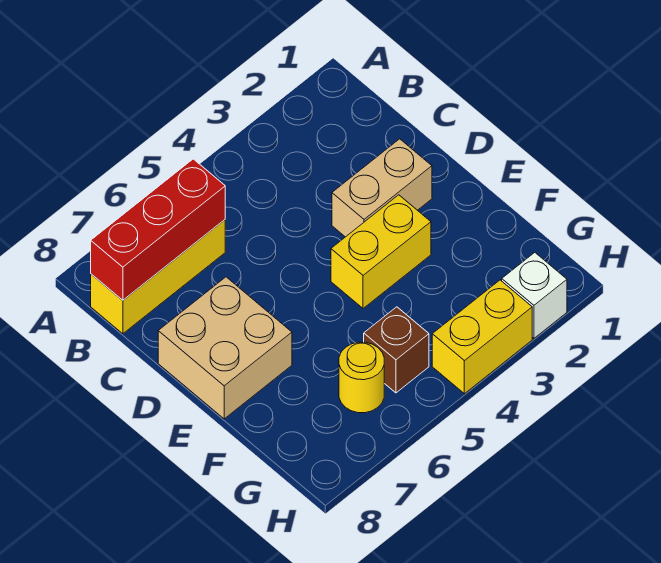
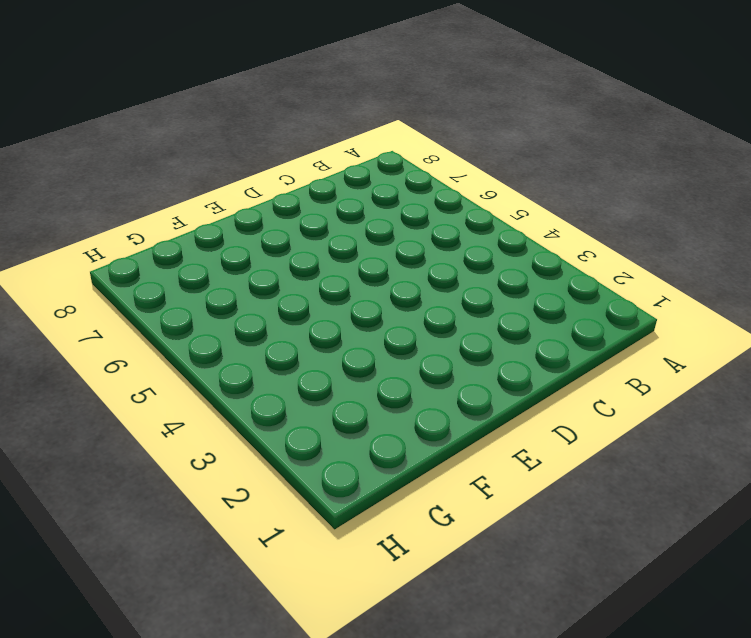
none -> yellow brick B6:B8 level 1
none -> tan brick D2:D3 level 1

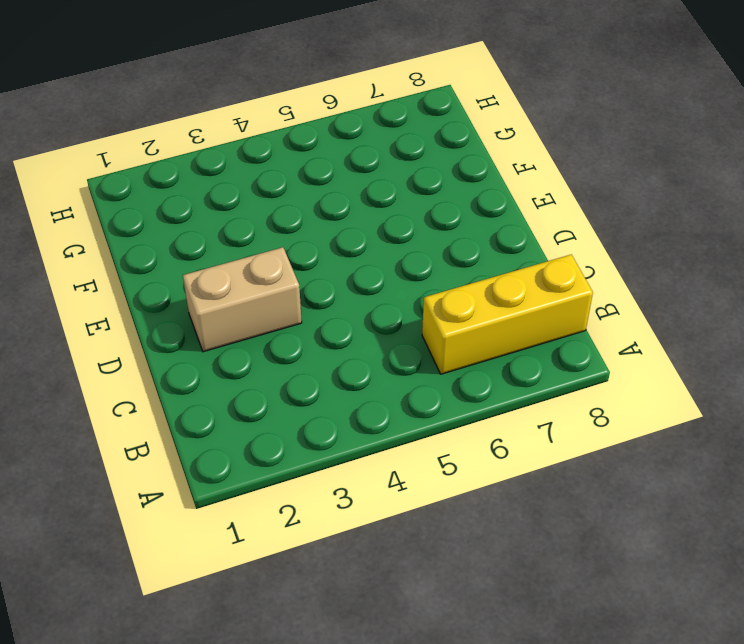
none -> tan brick D7:E8 level 1
none -> yellow brick E3:E4 level 1

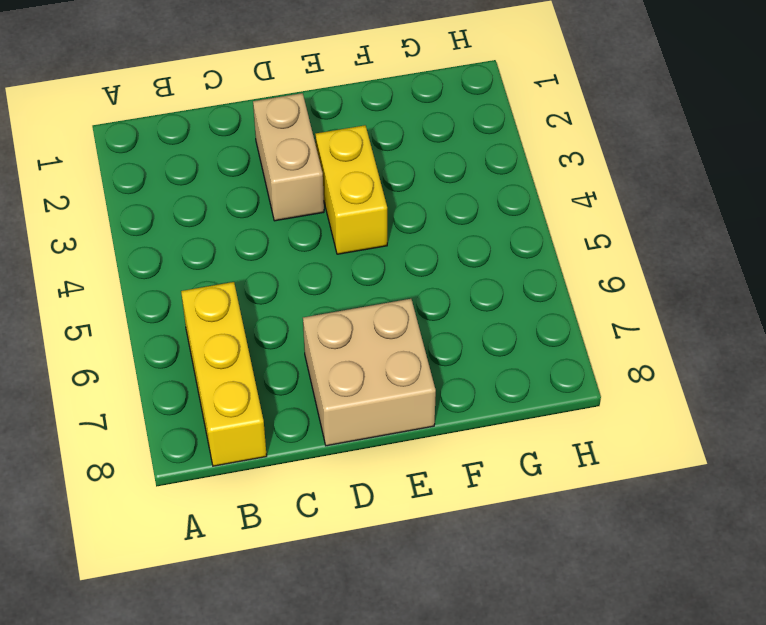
none -> brown brick G5 level 1
none -> yellow round brick G6 level 1

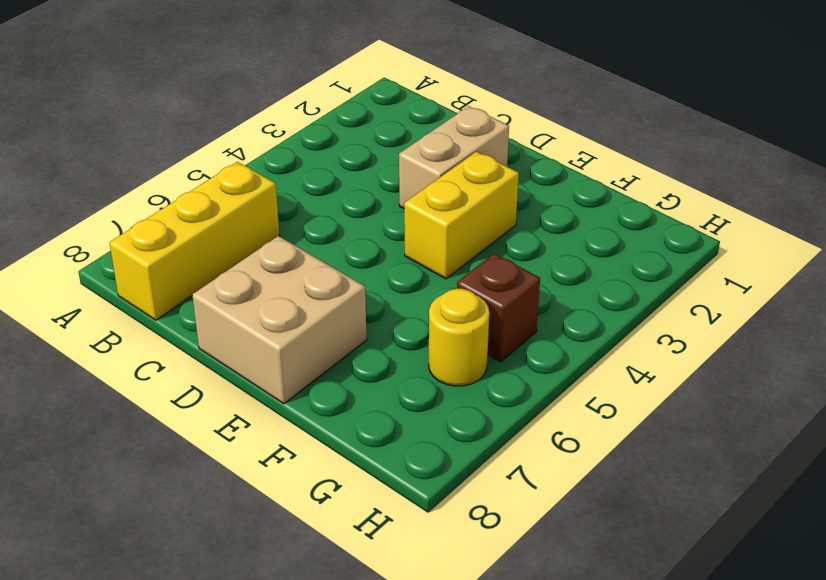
none -> white brick H2 level 1
none -> yellow brick H3:H4 level 1

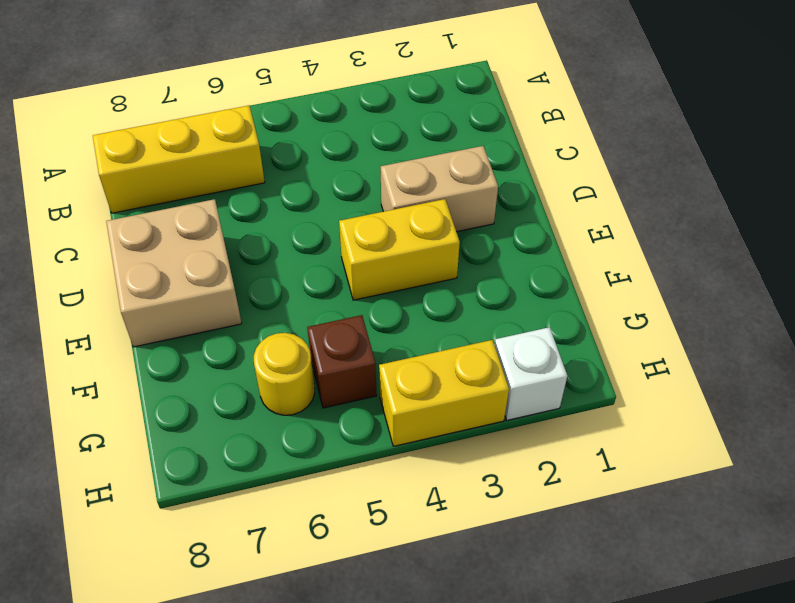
none -> red brick B6:B8 level 2

